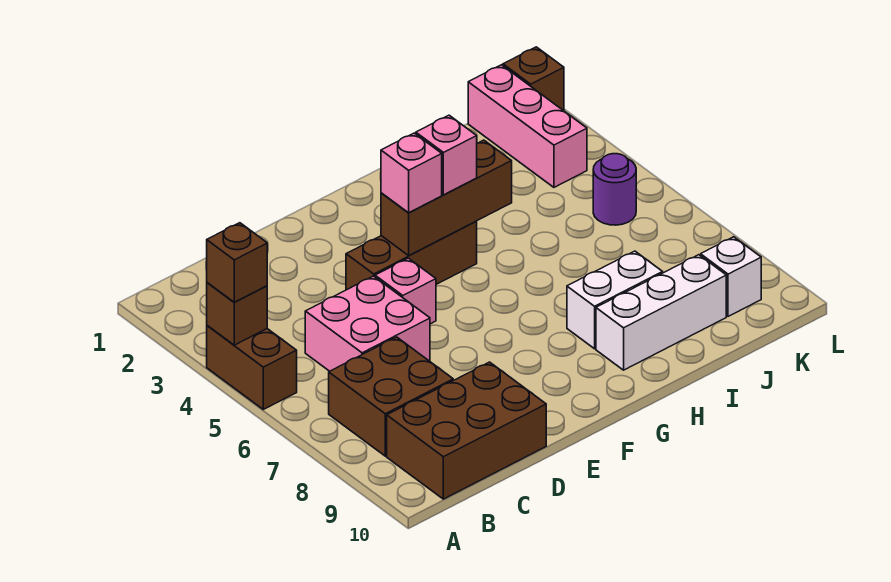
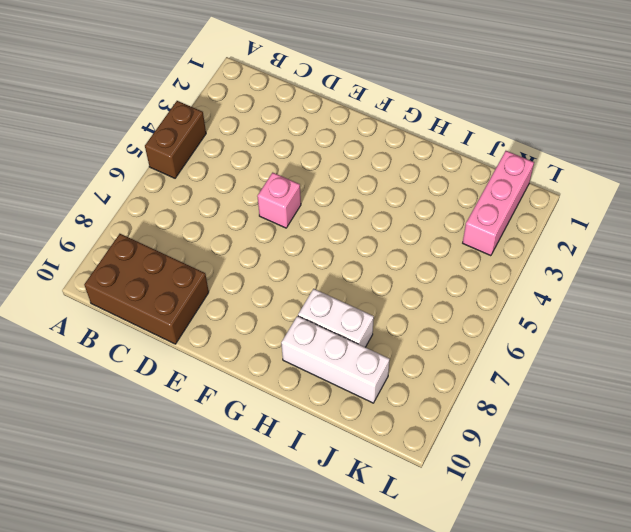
none -> brown brick B7:C8 level 1
none -> pink brick C5:D6 level 1
none -> brown brick E4:G4 level 1

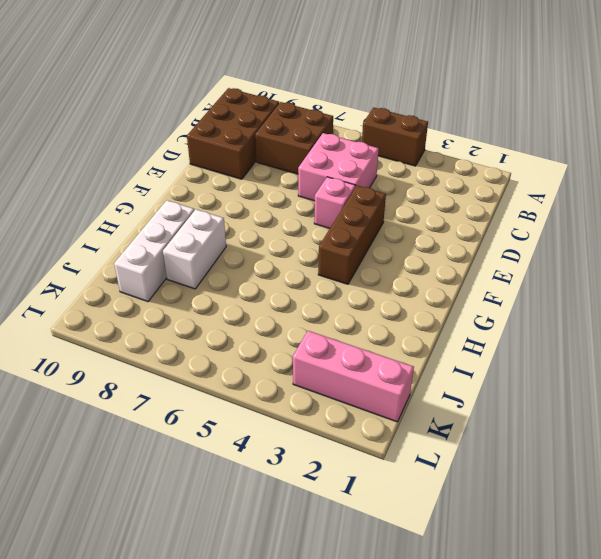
none -> purple round brick K5 level 1
none -> white brick K9 level 1
none -> brown brick L1 level 1

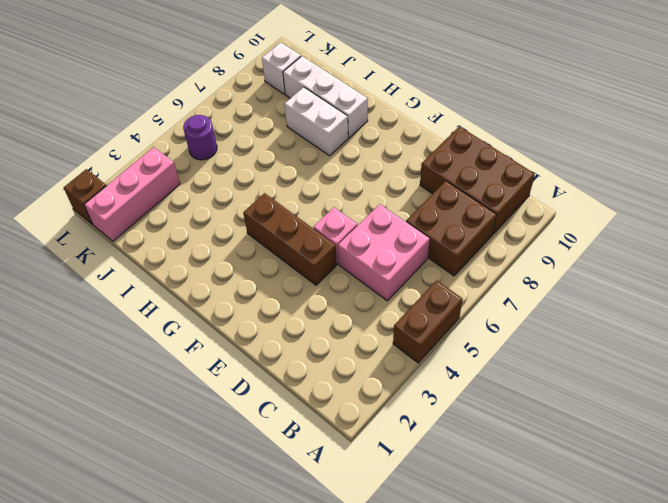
none -> brown brick A4 level 2
none -> brown brick F4:H4 level 2
none -> brown brick A4 level 3

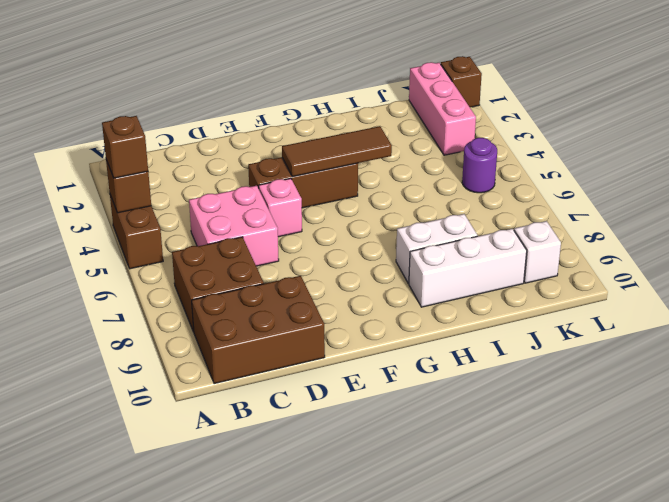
brown tile F4:H4 level 2 -> brown brick F4:H4 level 2
none -> pink brick F4 level 3
none -> pink brick G4 level 3

